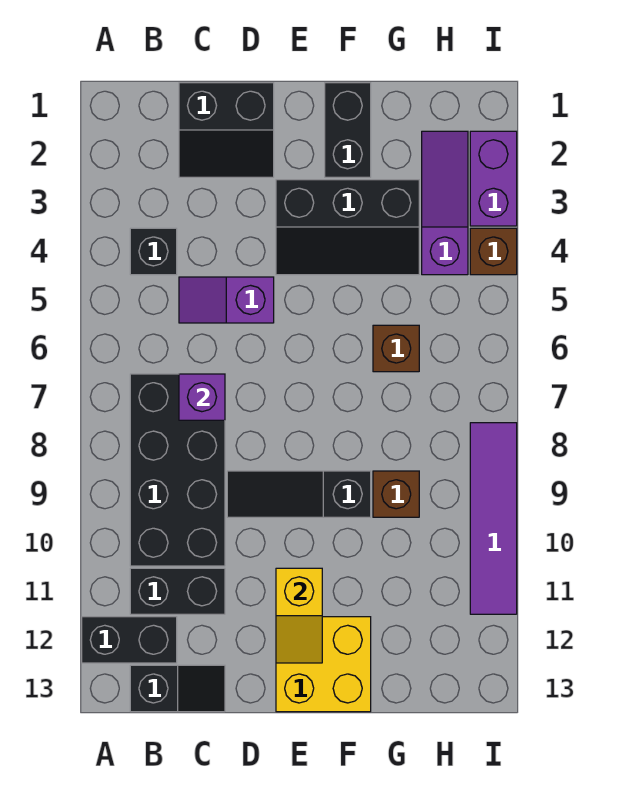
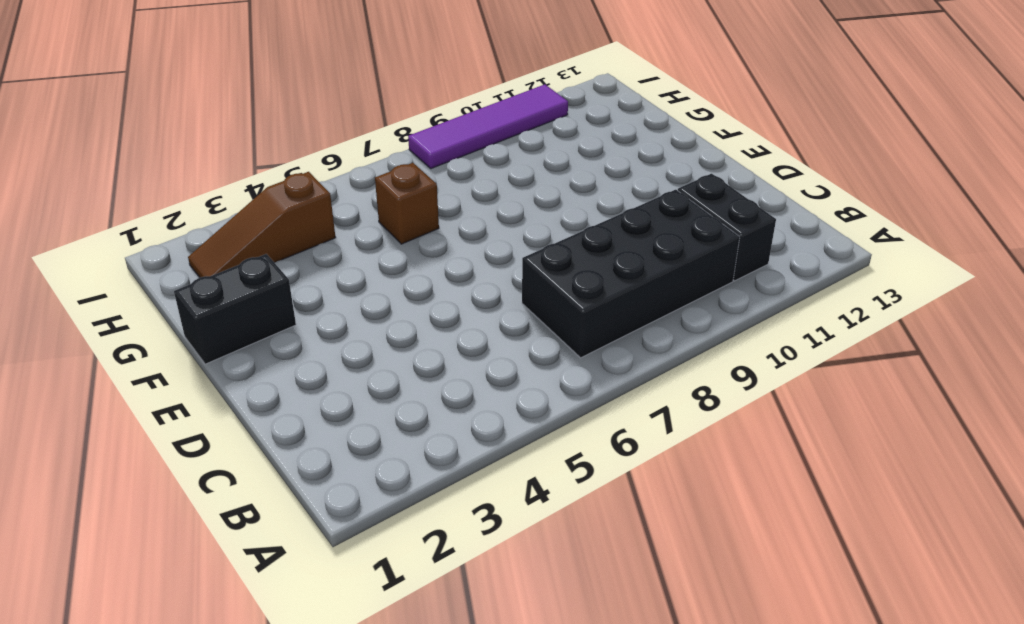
brown slope H2:H4 level 1 top 4 -> purple slope H2:H4 level 1 top 4
none -> black brick A12:B12 level 1
none -> black brick B4 level 1
none -> black slope B13:C13 level 1 top B

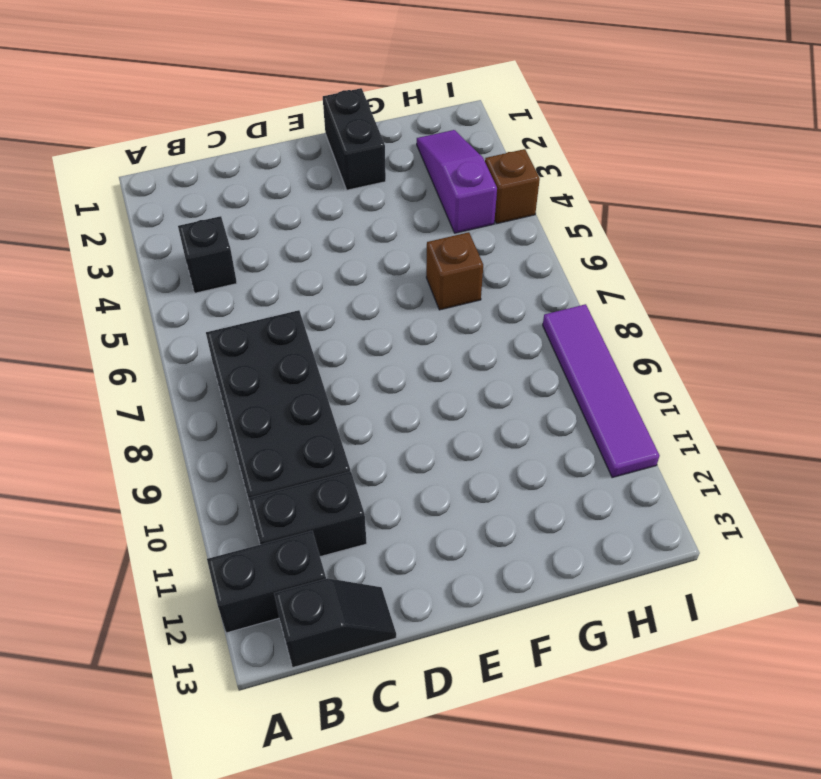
none -> black slope C1:D2 level 1 top 1
none -> purple slope C5:D5 level 1 top D
none -> black slope D9:F9 level 1 top F

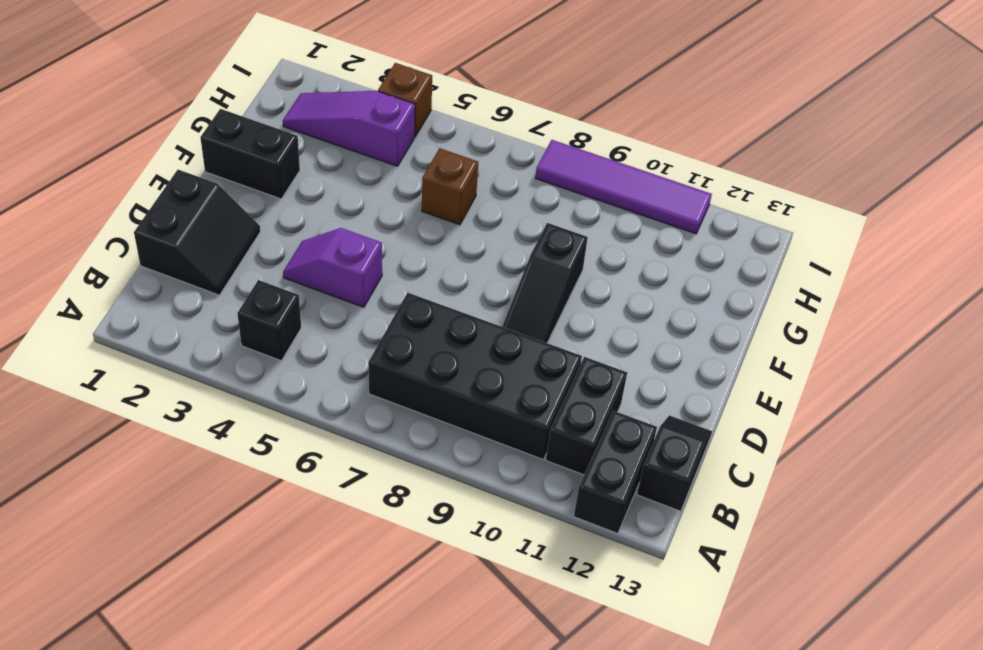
purple slope D4:D5 level 1 top 5 -> purple slope C5:D5 level 1 top D
none -> black slope E3:G4 level 1 top 3
none -> yellow brick E12:F13 level 1
none -> brown brick G9 level 1

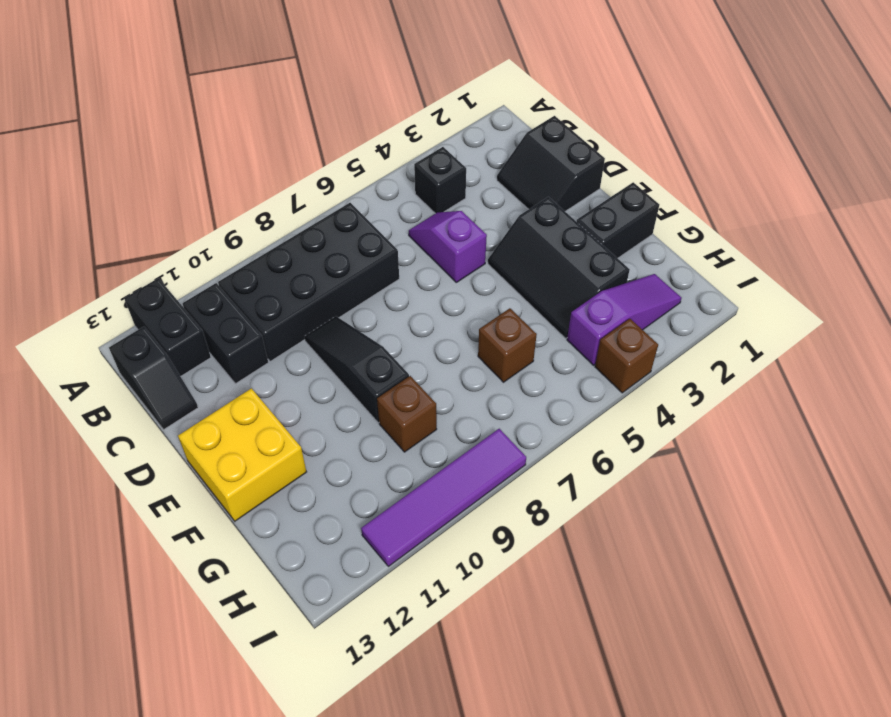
none -> purple brick I2:I3 level 1
none -> purple brick C7 level 2
none -> yellow slope E11:E12 level 2 top 11

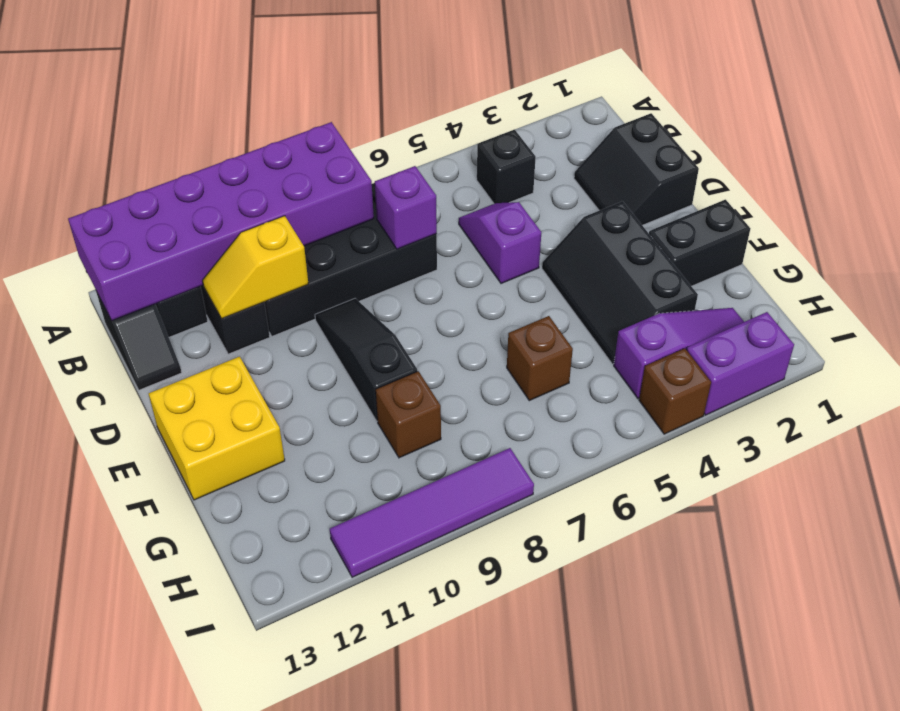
purple brick A8:B13 level 2 -> none
yellow slope C10:C11 level 2 top 10 -> yellow slope E11:E12 level 2 top 11

